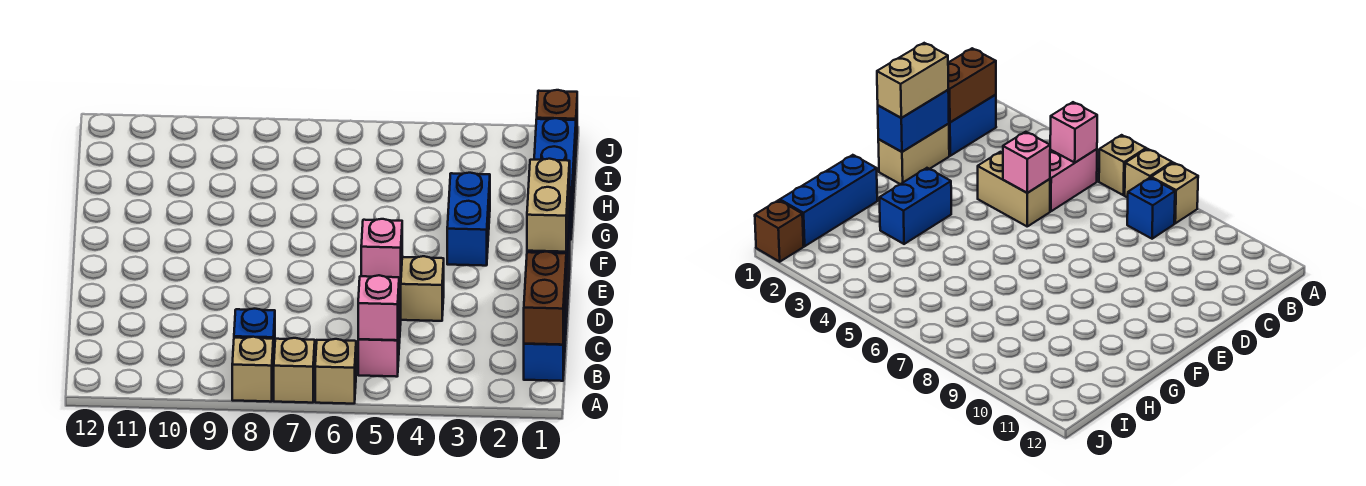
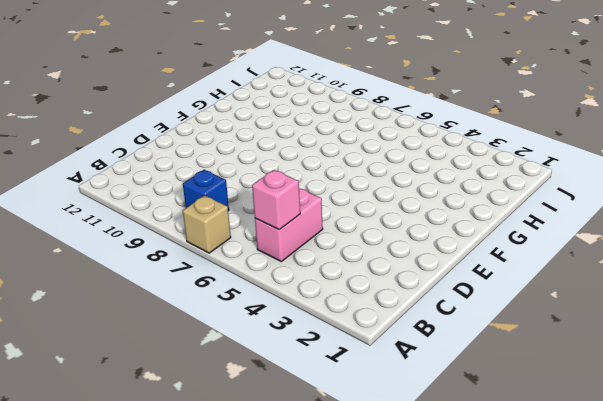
none -> tan brick A6 level 1
none -> tan brick A8 level 1
none -> blue brick B1:C1 level 1

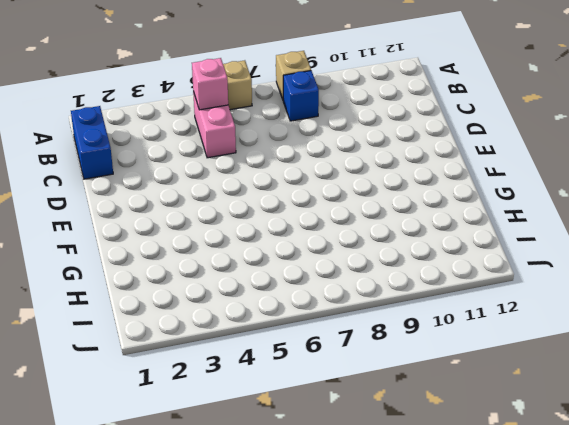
none -> tan brick A7 level 1
none -> tan brick D1:E1 level 1
none -> tan brick D4:D5 level 1

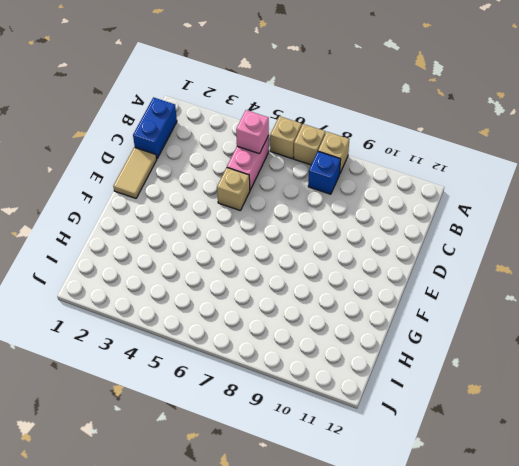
tan tile D1:E1 level 1 -> tan brick D1:E1 level 1
tan brick D5 level 1 -> tan brick D4:D5 level 1
none -> blue brick F3:G3 level 1
none -> blue brick G1:I1 level 1
none -> brown brick J1 level 1

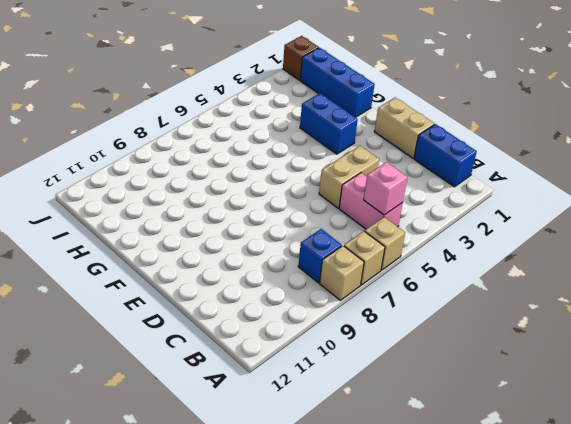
none -> brown brick B1:C1 level 2
none -> blue brick D1:E1 level 2
none -> pink brick D5 level 2

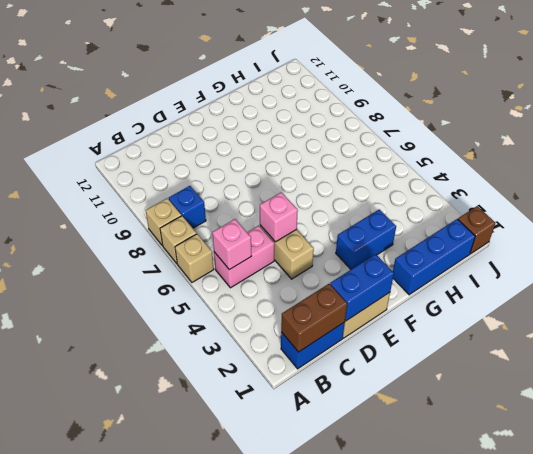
none -> tan brick D1:E1 level 3

